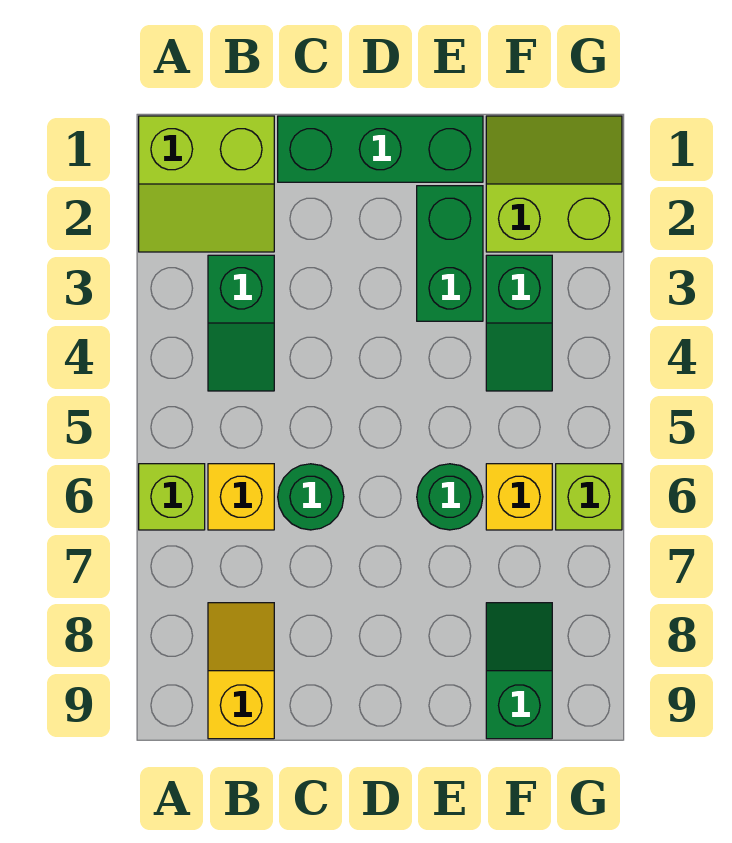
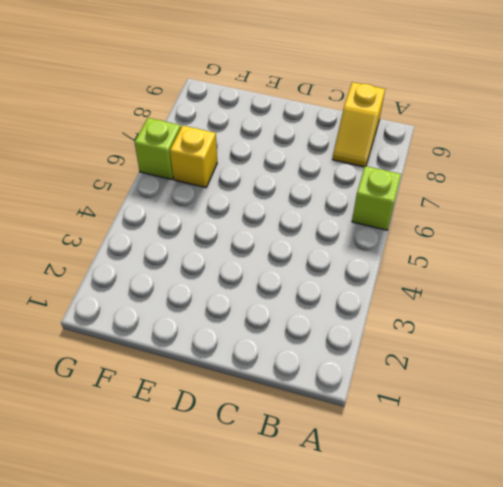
none -> lime slope A1:B2 level 1 top 1
none -> green slope B3:B4 level 1 top 3
none -> yellow brick B6 level 1

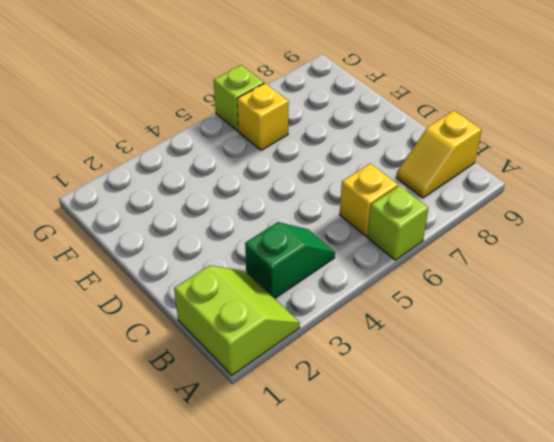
none -> green brick C1:E1 level 1
none -> green round brick C6 level 1
none -> green brick E2:E3 level 1

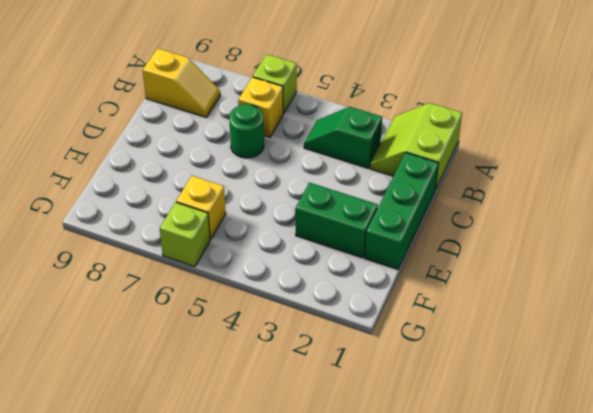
none -> green round brick E6 level 1
none -> lime slope F1:G2 level 1 top 2
none -> green slope F3:F4 level 1 top 3

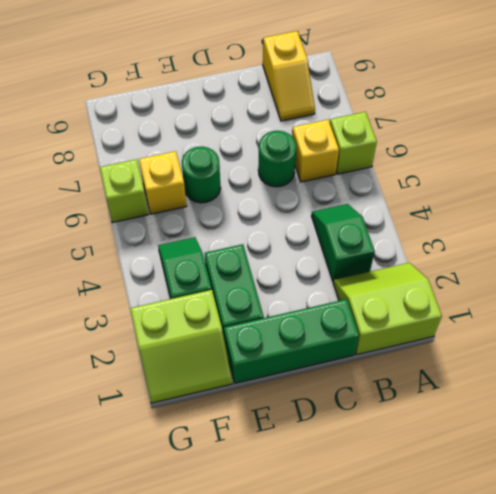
none -> green slope F8:F9 level 1 top 9

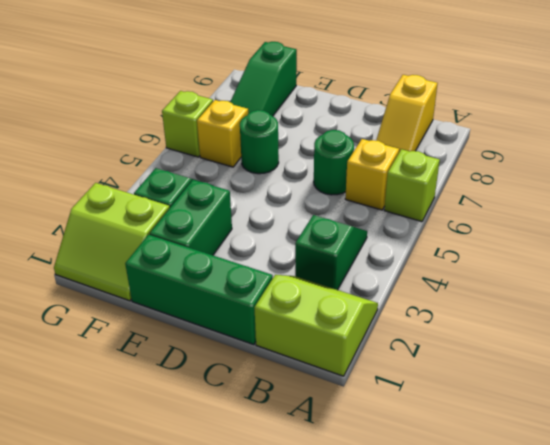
green slope F7:F9 level 1 top 9 -> green slope F8:F9 level 1 top 9

